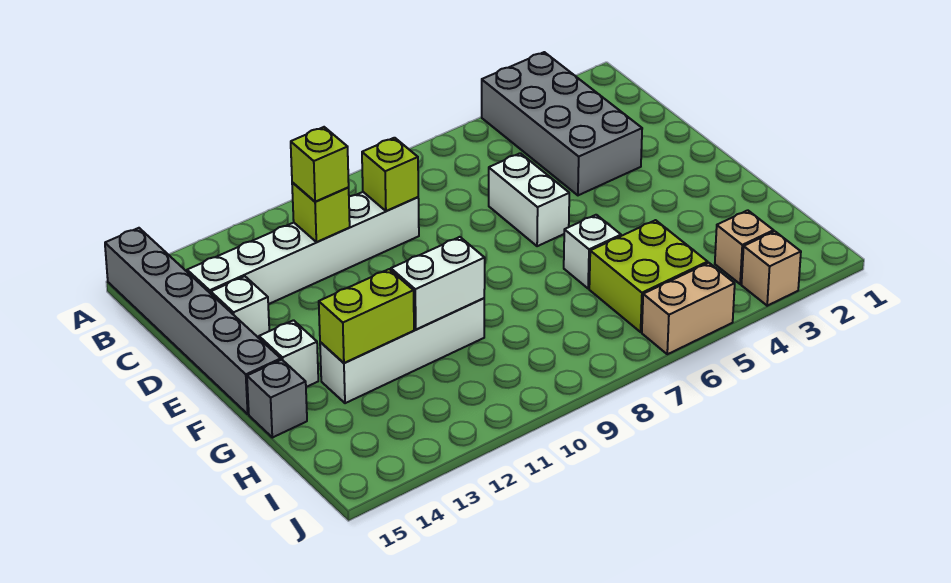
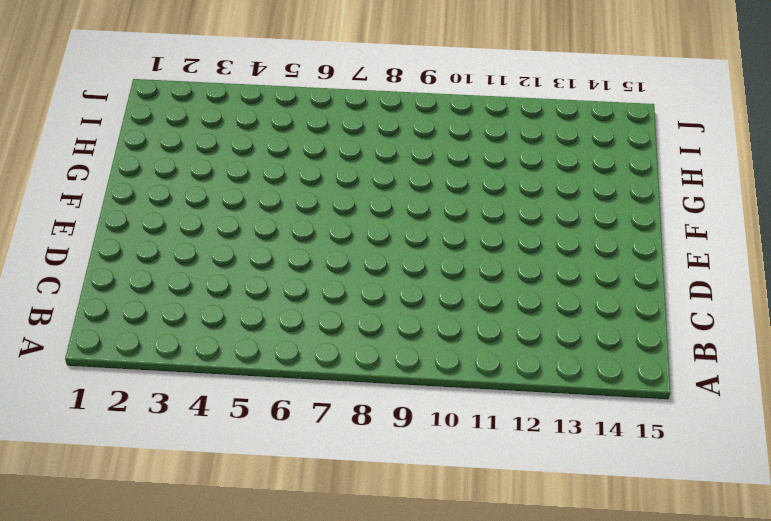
none -> grey brick A3:D4 level 1
none -> grey brick A15:F15 level 1
none -> white brick C9:C14 level 1

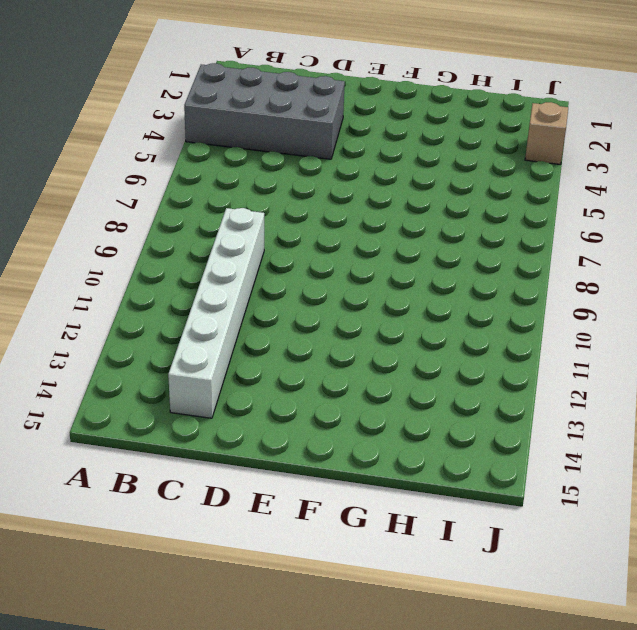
none -> grey brick A15:F15 level 1
none -> white brick D6:E6 level 1
none -> white brick D14 level 1

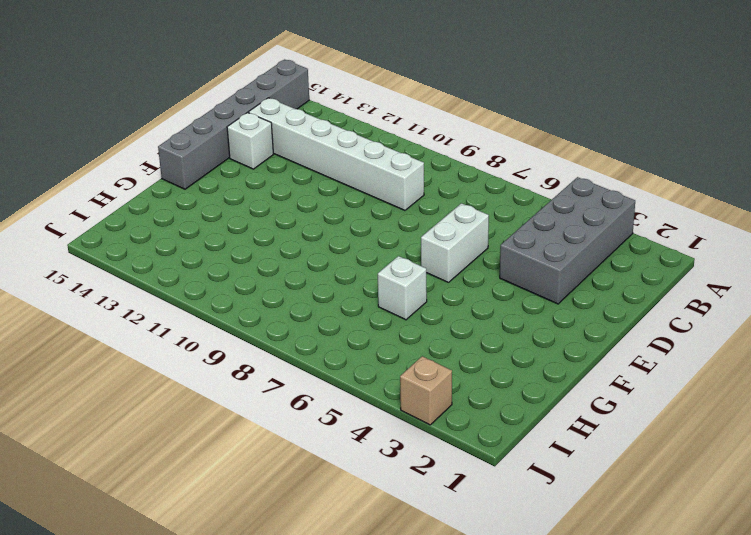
none -> white brick F14 level 1
none -> white brick G10:G13 level 1
none -> grey brick G15 level 1

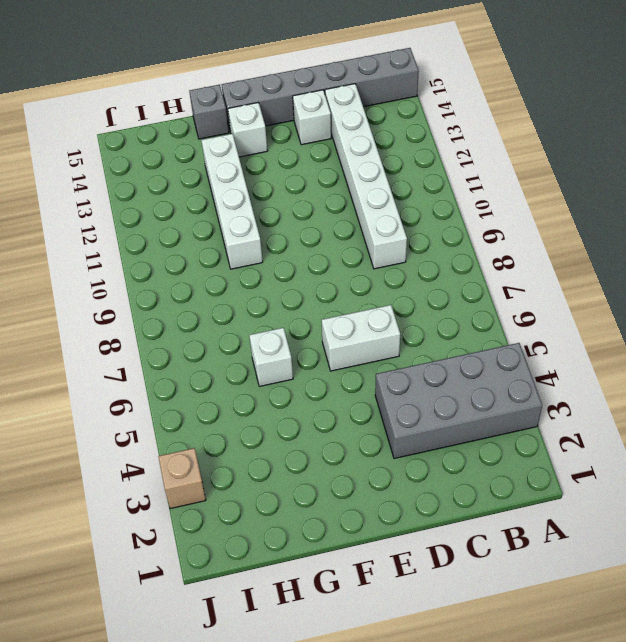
none -> lime brick H5:I6 level 1
none -> tan brick I3 level 1
none -> tan brick J5:J6 level 1

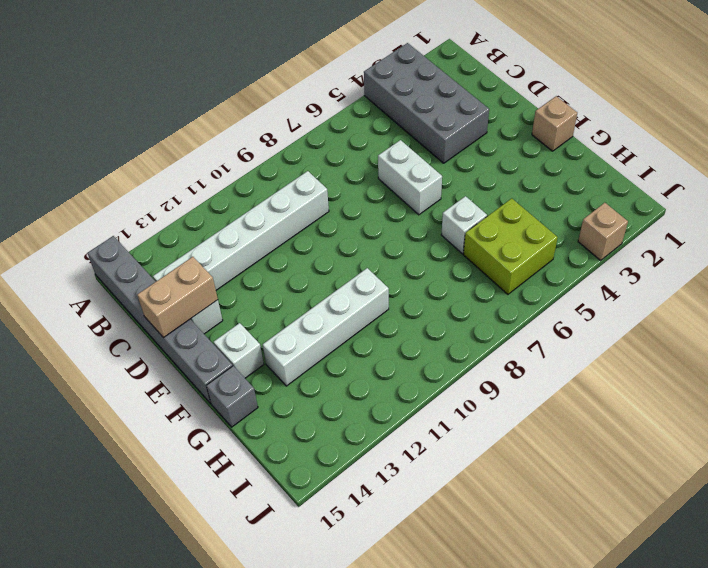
tan brick D14:D15 level 2 -> tan brick J5:J6 level 1
tan brick F1 level 1 -> tan brick I3 level 1
none -> lime brick C9 level 2
none -> lime brick C11 level 2
none -> white brick G10:G11 level 2

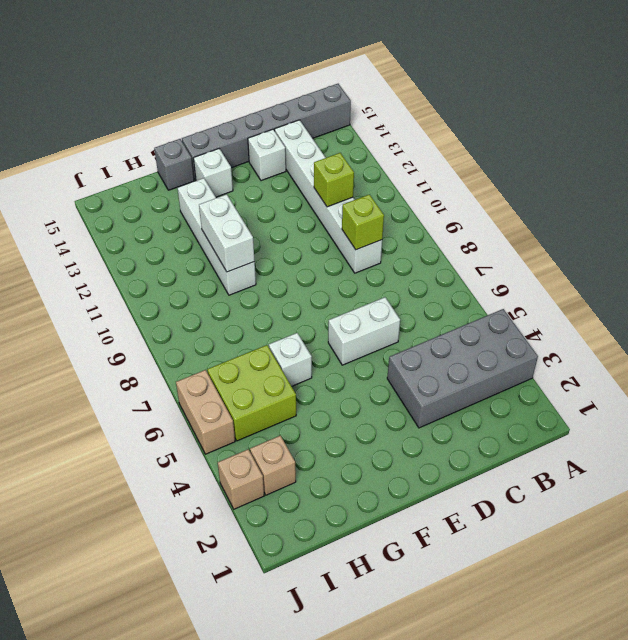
none -> lime brick G12:G13 level 2
none -> lime brick C11 level 3

